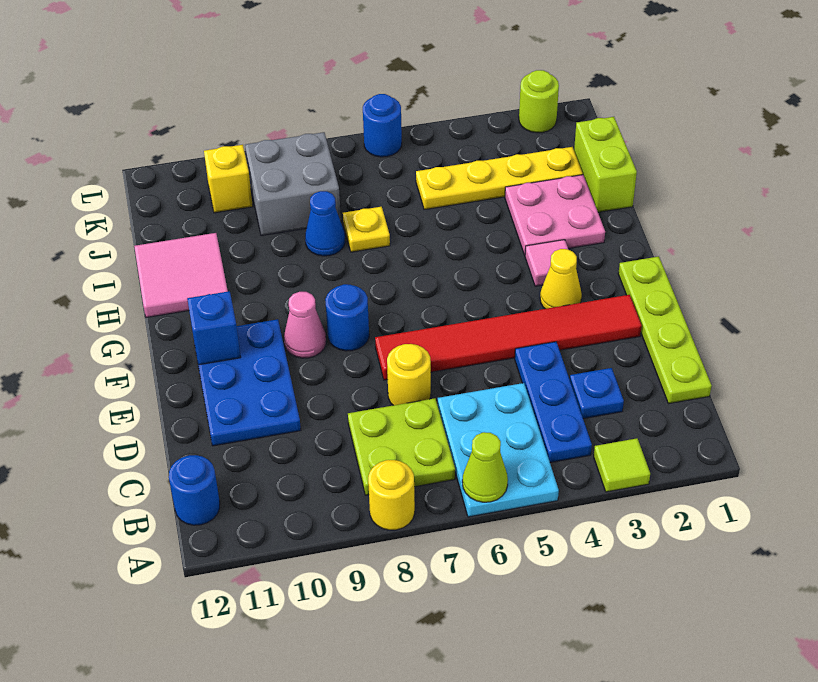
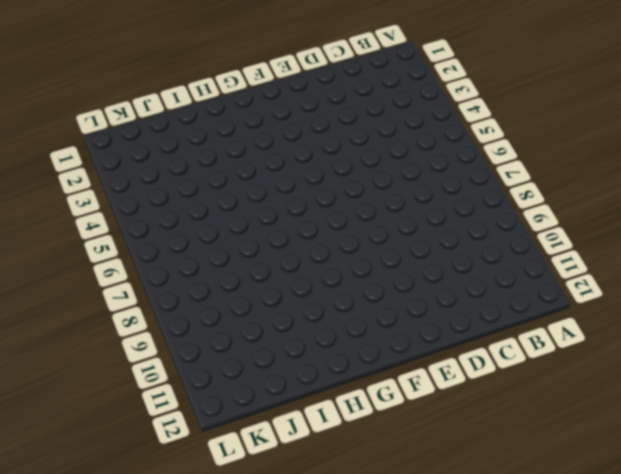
none -> lime tile A3 level 1
none -> cyan plate A5:C6 level 1
none -> yellow round brick A8 level 1

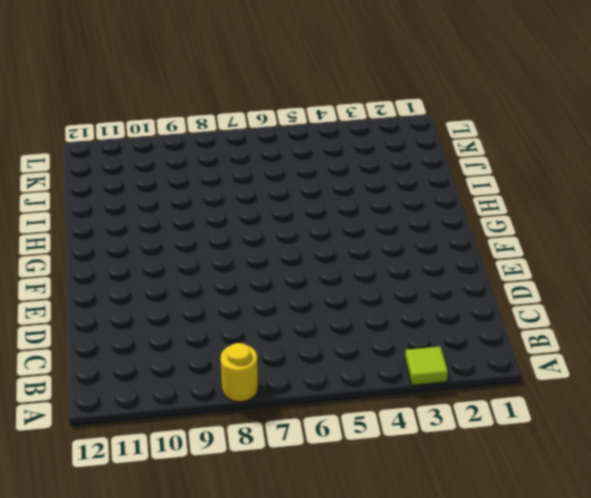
none -> cyan plate A5:C6 level 1
none -> blue plate B4:D4 level 1
none -> lime plate B7:C8 level 1

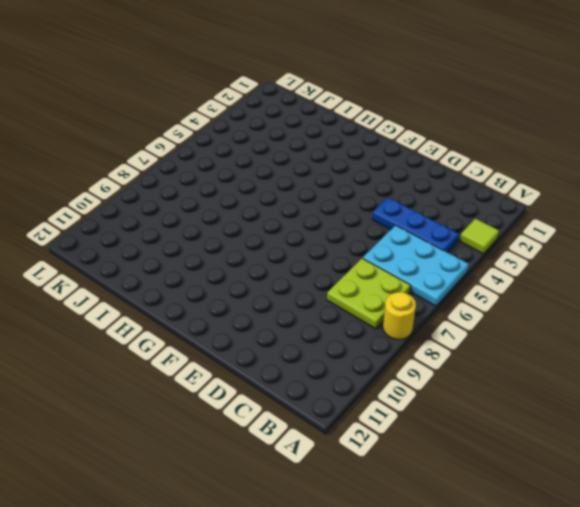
none -> blue round brick B12 level 1
none -> lime plate C1:F1 level 1
none -> blue plate C3 level 1

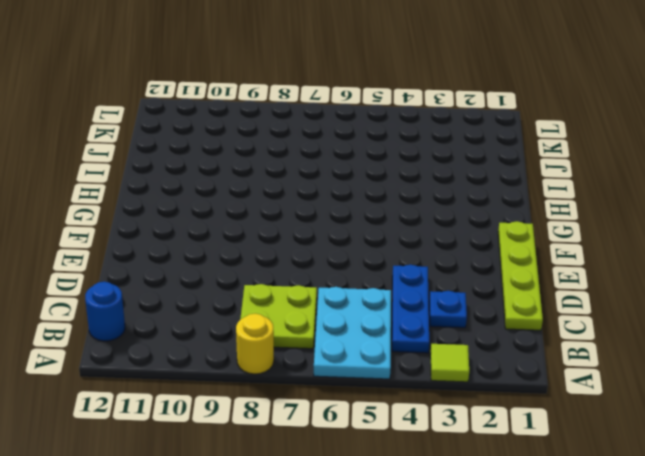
none -> yellow round brick D7 level 1
none -> blue plate D10:F11 level 1
none -> red tile E2:E7 level 1

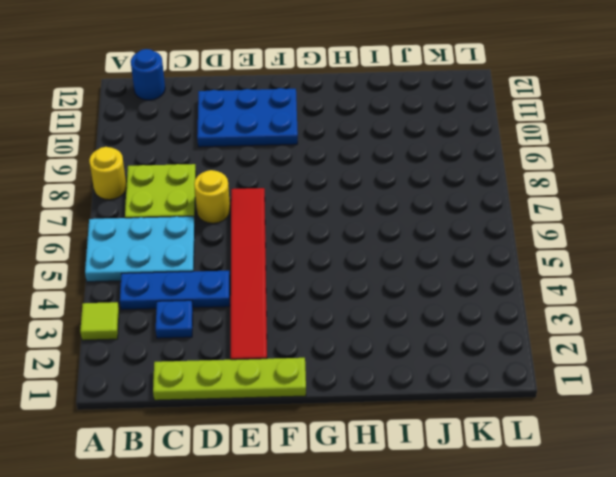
none -> yellow cone F3 level 1
none -> blue round brick F8 level 1
none -> pink cone F9 level 1

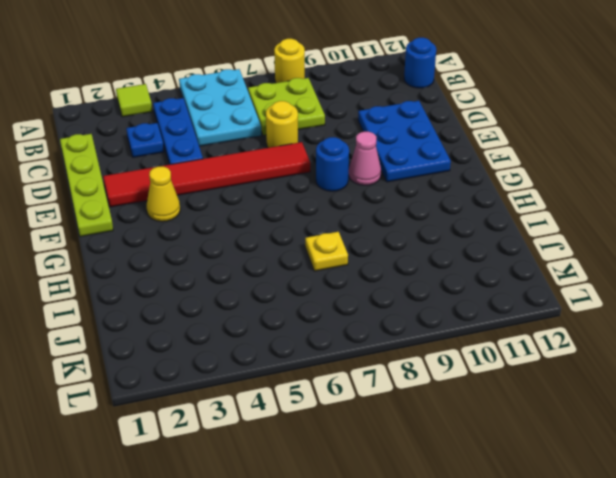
none -> pink tile G3 level 1
none -> pink plate H2:I3 level 1
none -> pink tile H11:I12 level 1

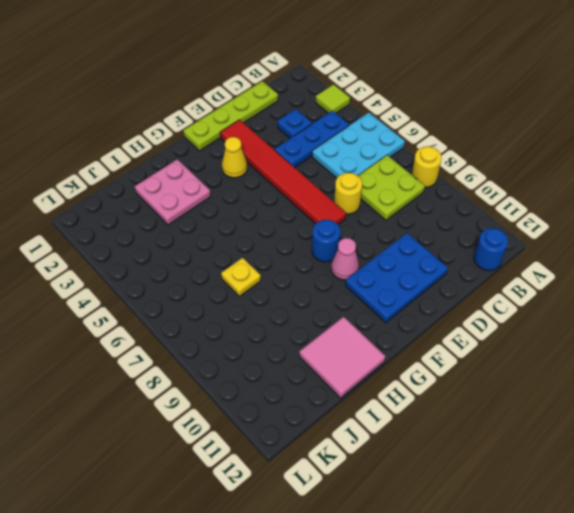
none -> pink tile G3 level 1
none -> lime brick I1:J1 level 1
none -> blue cone I8 level 1

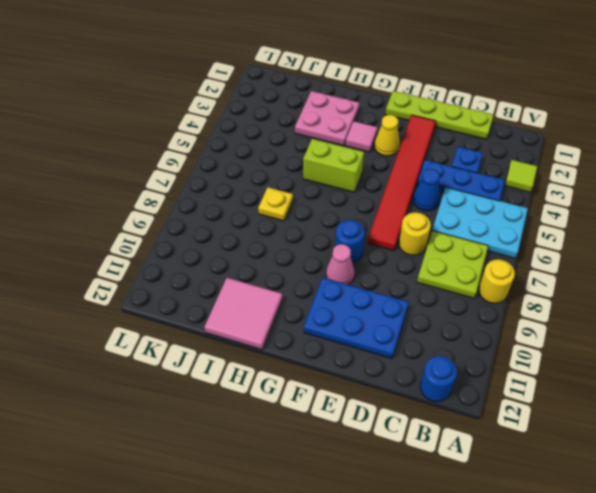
blue cone D5 level 1 -> blue cone I8 level 1
lime brick G5:H5 level 1 -> lime brick I1:J1 level 1
none -> yellow plate J2:J5 level 1
none -> grey brick J8:K9 level 1
none -> yellow brick K10 level 1

